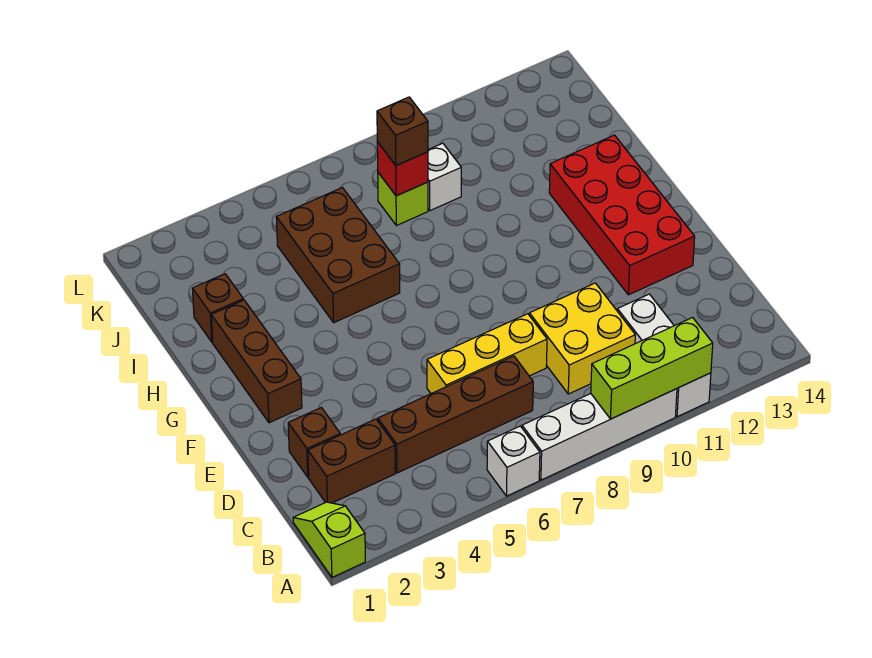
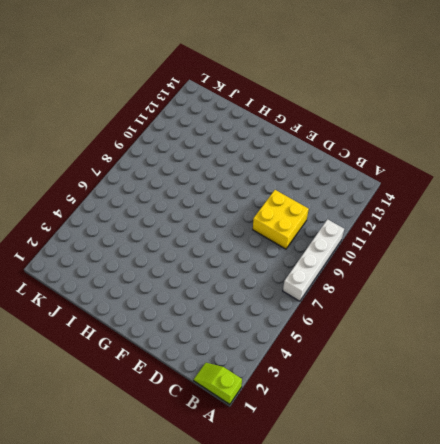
none -> white brick A6 level 1
none -> white brick A11:C11 level 1
none -> brown brick C2:C3 level 1

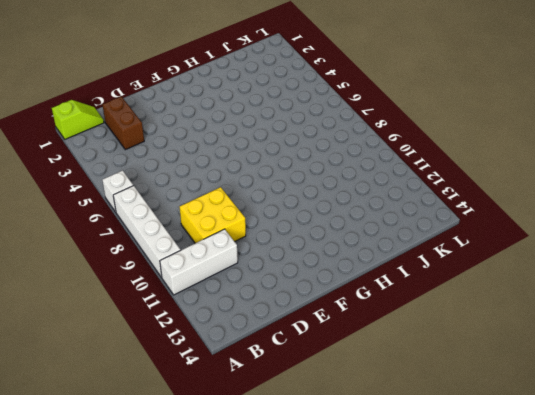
none -> brown brick C4:C7 level 1
none -> brown brick D2 level 1
none -> yellow brick D6:D8 level 1

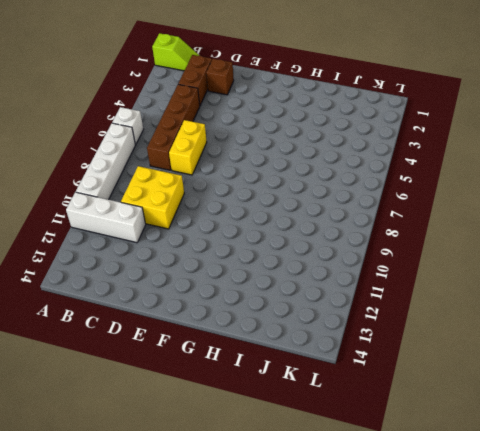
yellow brick D6:D7 level 1 -> yellow brick D6:D8 level 1
none -> red brick E12:H13 level 1
none -> brown brick F2:H2 level 1
none -> brown brick H5:J6 level 1

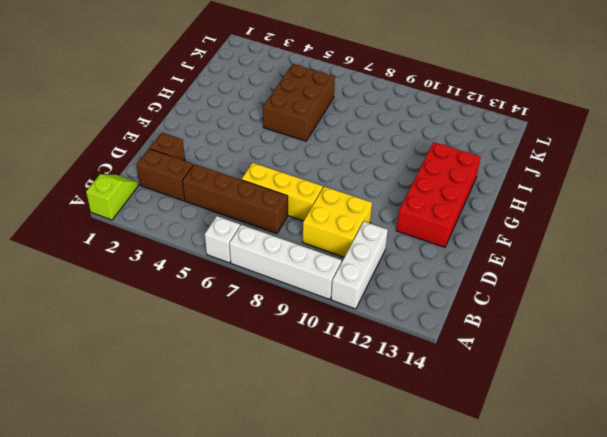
none -> brown brick F2:H2 level 1
none -> brown brick I2 level 1
none -> lime brick J8 level 1

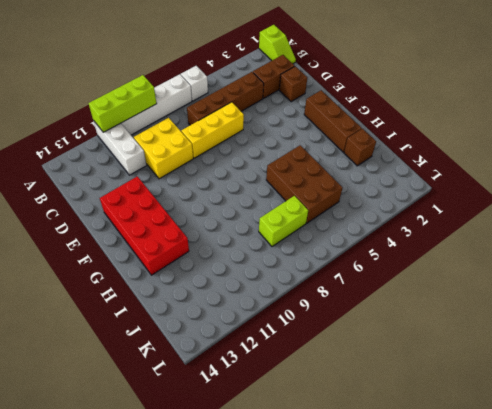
lime brick J7:J8 level 1 -> lime brick J8 level 1
none -> white brick J9 level 1
none -> red brick J8 level 2
none -> brown brick J8 level 3

